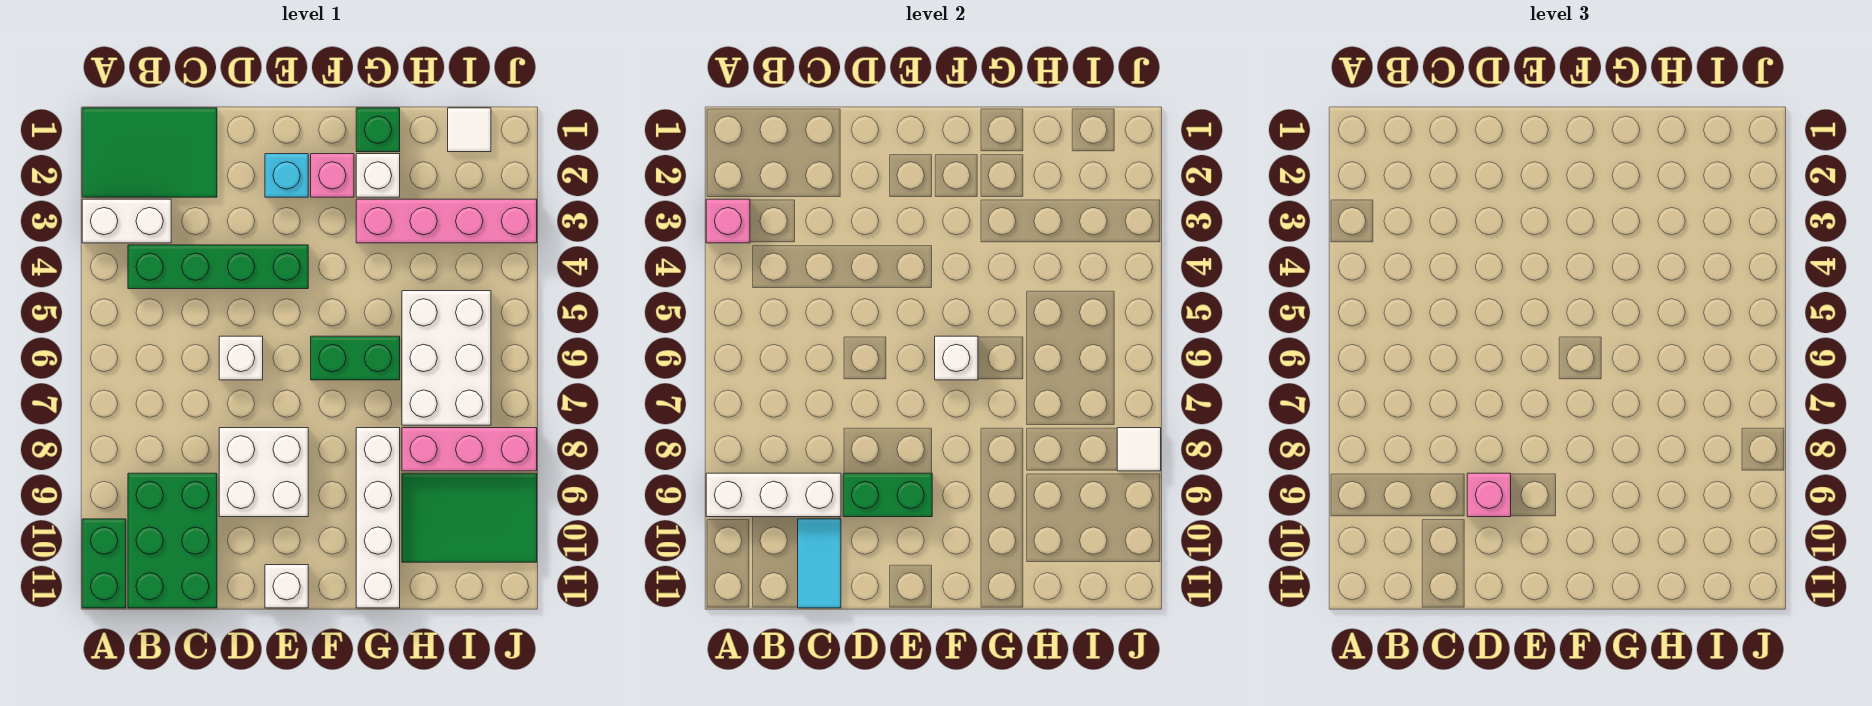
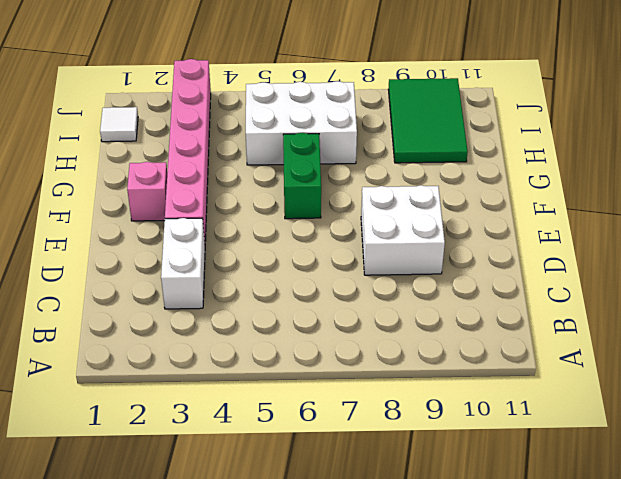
white brick C3:D3 level 1 -> white brick A3:B3 level 1
pink brick E3:J3 level 1 -> pink brick G3:J3 level 1
none -> green tile A1:C2 level 1
none -> green brick A10:A11 level 1
none -> green brick B4:E4 level 1

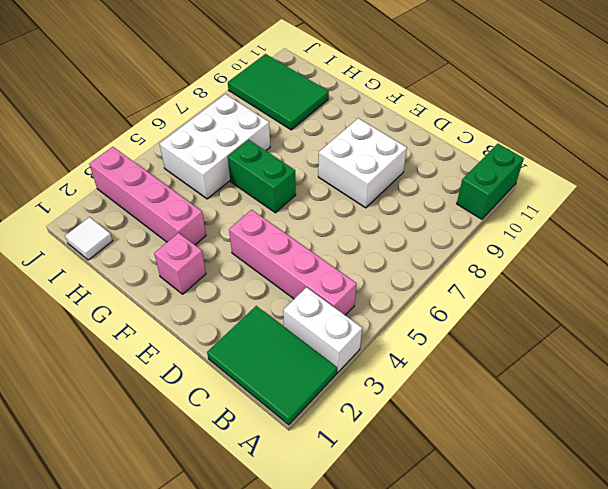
pink brick B4:E4 level 1 -> green brick B4:E4 level 1
none -> green brick B9:C11 level 1
none -> white brick D6 level 1
none -> cyan brick E2 level 1

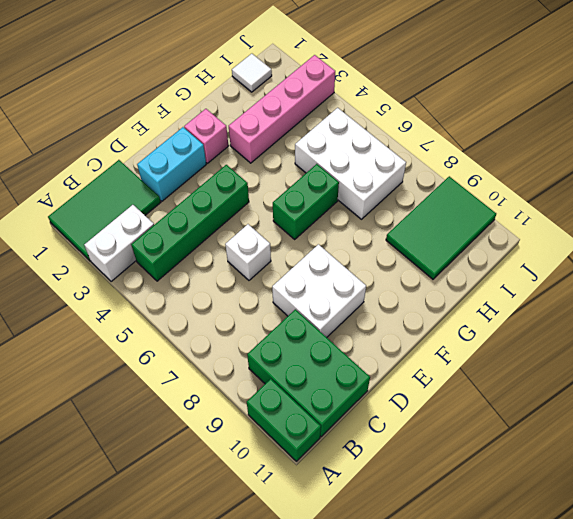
cyan brick D2:E2 level 1 -> cyan brick E2 level 1
none -> white brick E11 level 1
none -> green brick G1 level 1
none -> white brick G2 level 1

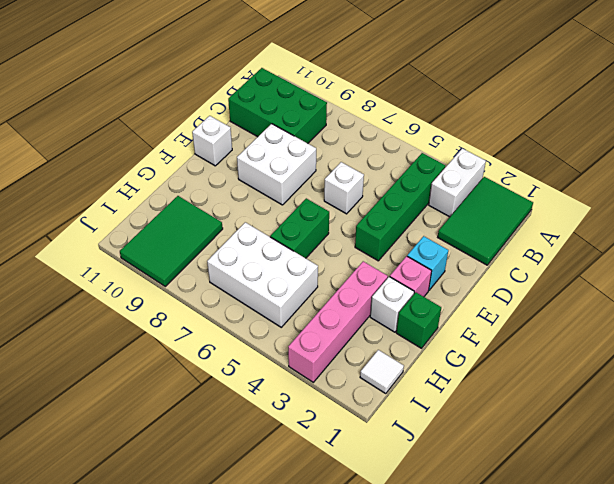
none -> green brick A10:A11 level 1
none -> white brick G8:G11 level 1
none -> pink brick H8:J8 level 1

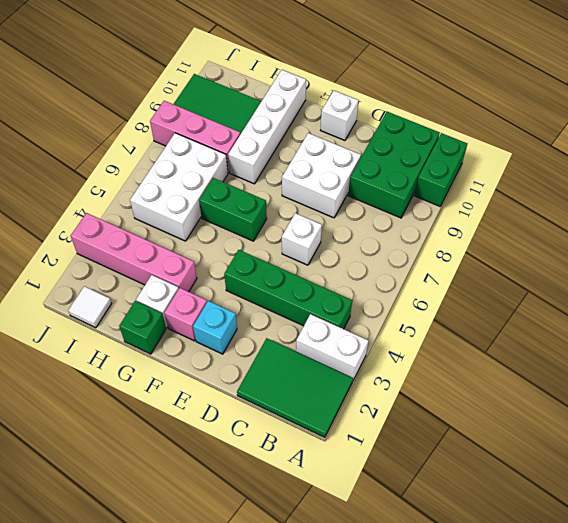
none -> pink brick A3 level 2
none -> white brick A9:C9 level 2
none -> cyan tile C10:C11 level 2

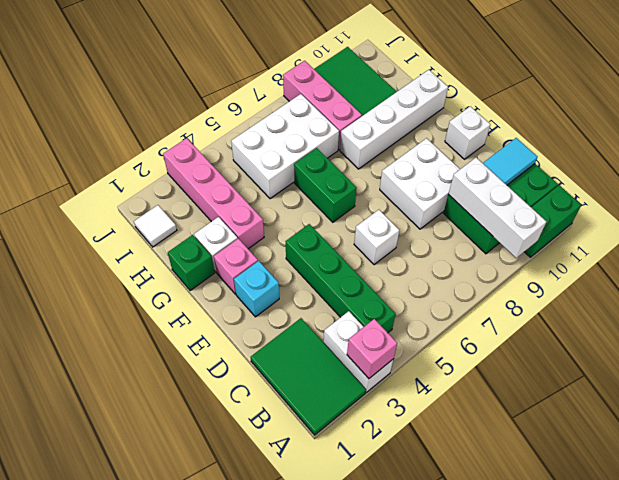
none -> green brick D9:E9 level 2
none -> white brick F6 level 2
none -> white tile J8 level 2

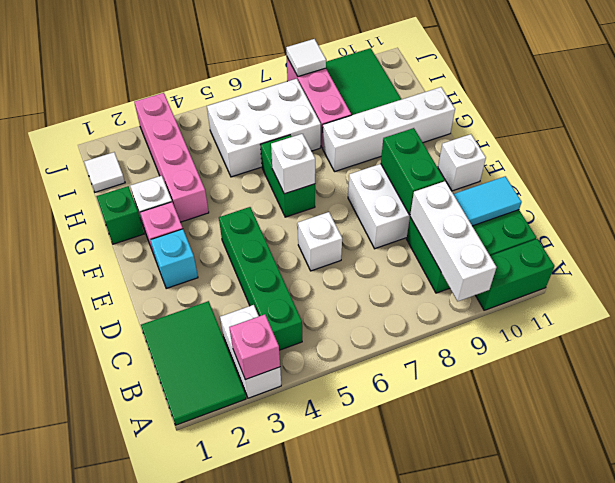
none -> pink brick D9 level 3

